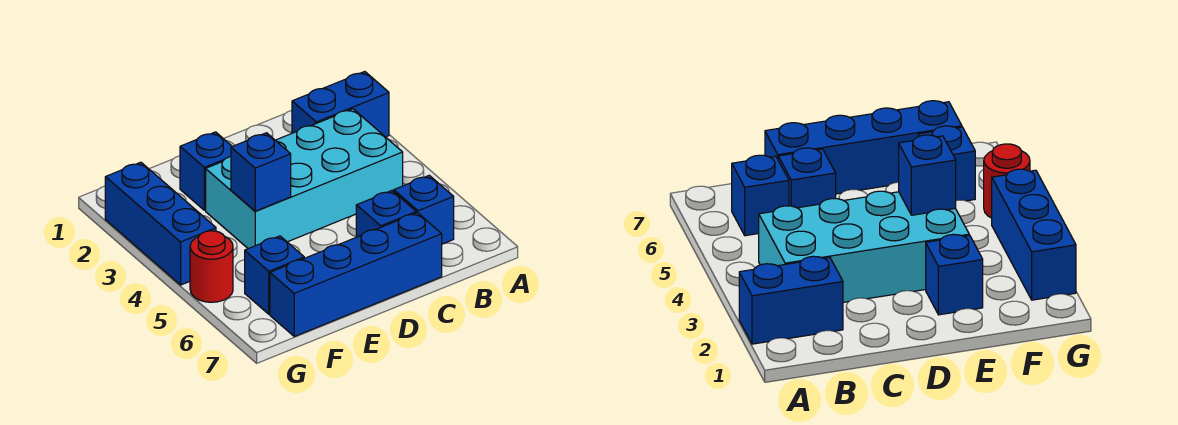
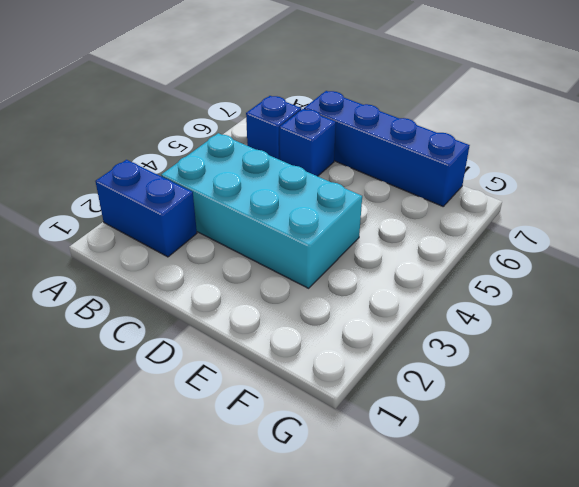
none -> blue brick E2 level 1
none -> blue brick F6 level 1

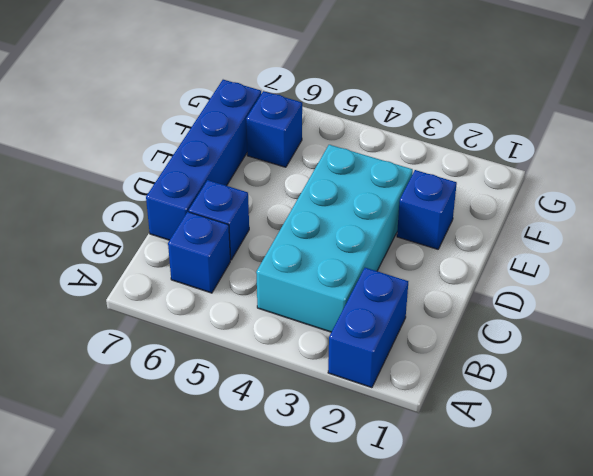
none -> blue brick G2:G4 level 1
none -> red round brick G5 level 1

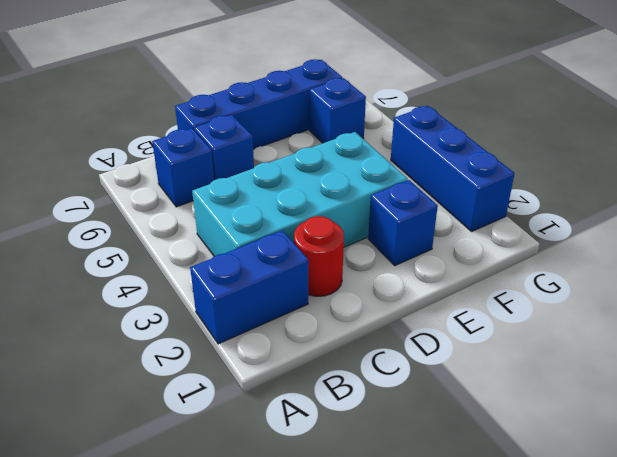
red round brick C2 level 1 -> red round brick G5 level 1
none -> blue brick E4 level 2

